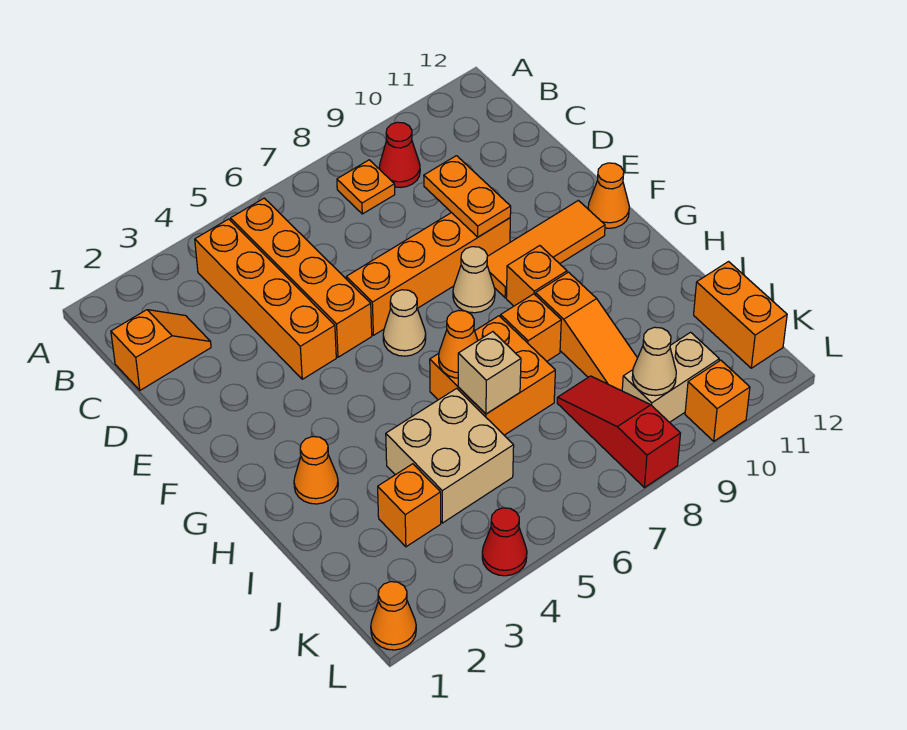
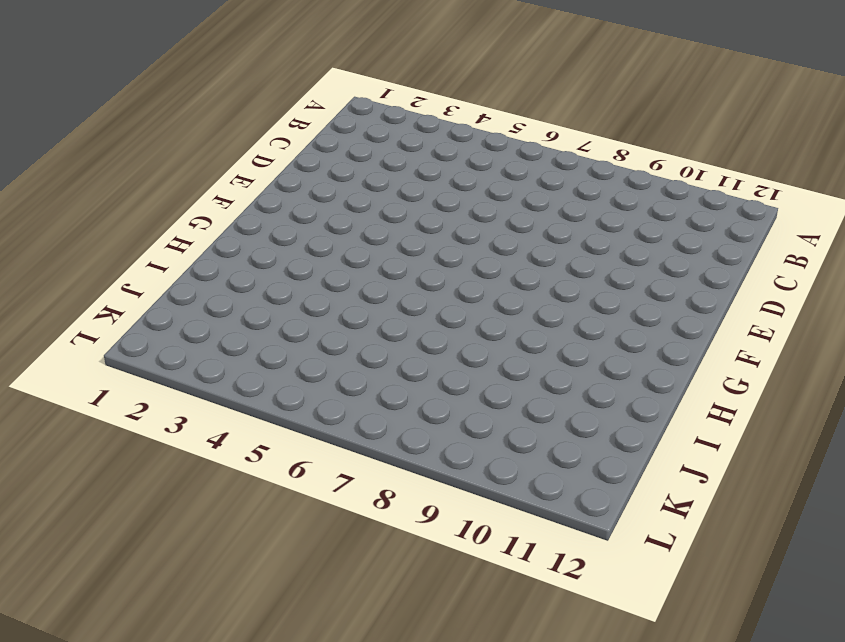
none -> orange brick B4:E4 level 1
none -> orange brick B5:E5 level 1
none -> orange plate B8 level 1

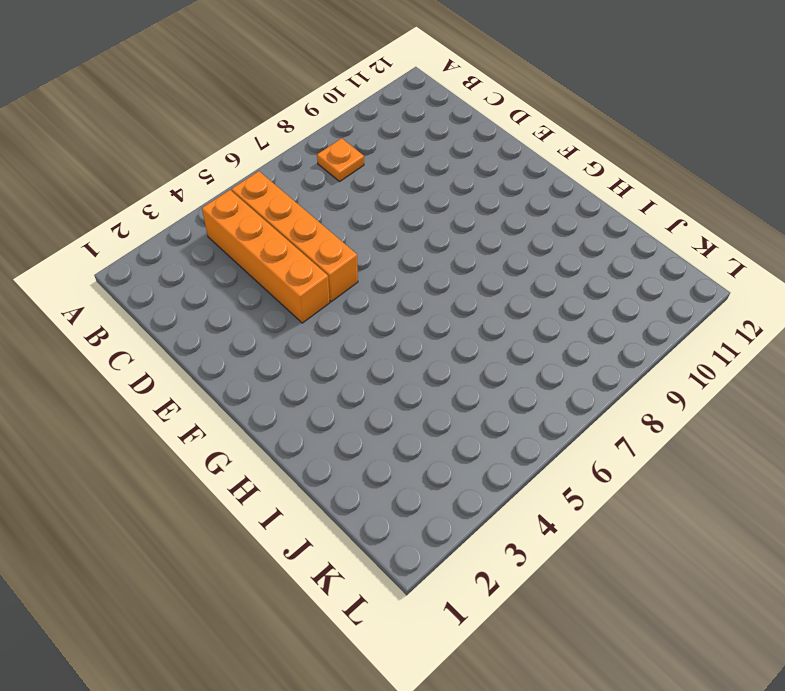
none -> red cone B9 level 1
none -> orange slope C1:C2 level 1 top 1
none -> orange brick E6:E9 level 1

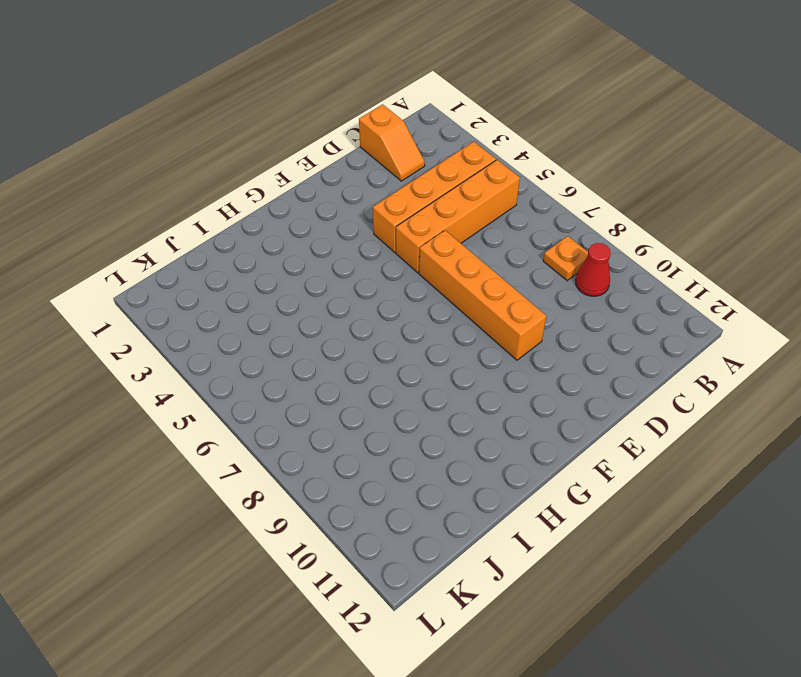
none -> tan cone F6 level 1
none -> tan cone F8 level 1
none -> orange tile F9:F11 level 1

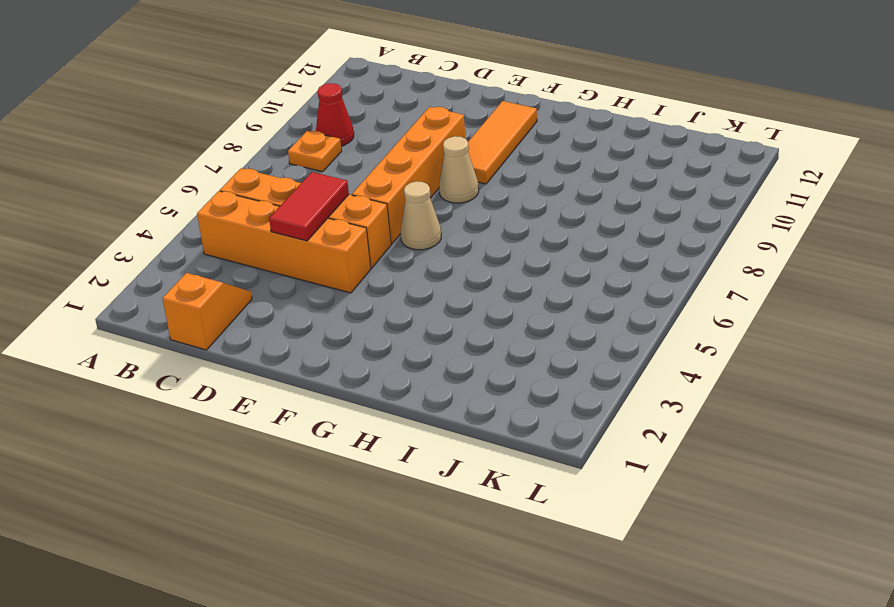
red tile D4:D5 level 2 -> none
none -> orange cone F12 level 1
none -> orange brick G9 level 1
none -> orange cone H2 level 1

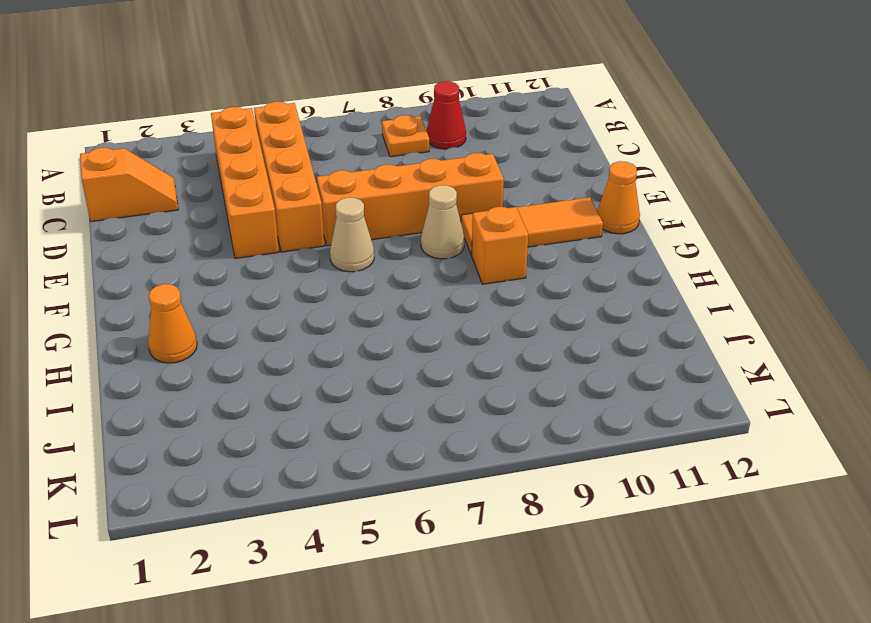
none -> orange brick H6:I7 level 1
none -> orange brick H8 level 1
none -> orange slope H9:J9 level 1 top H

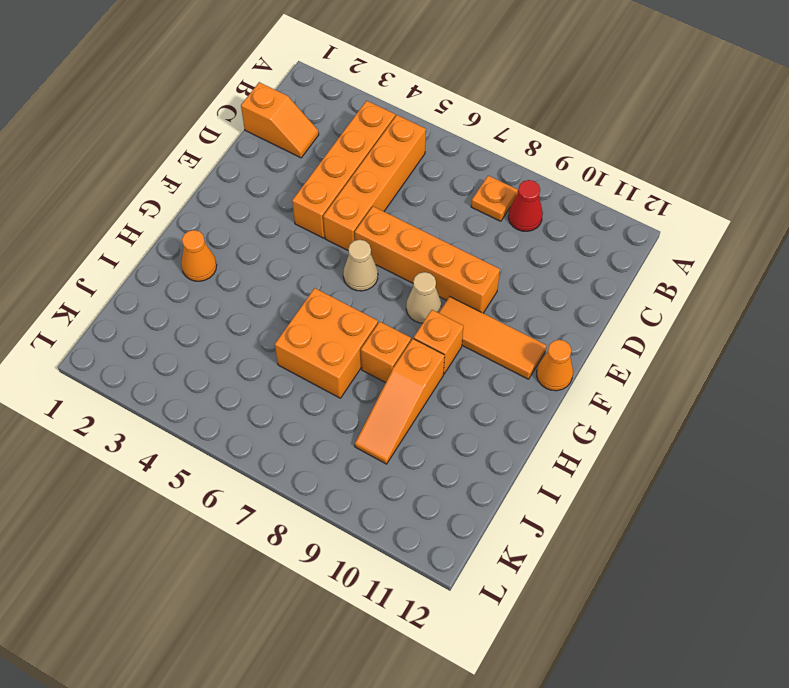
none -> tan brick I4:J5 level 1
none -> orange brick J3 level 1
none -> red slope J8:L8 level 1 top L

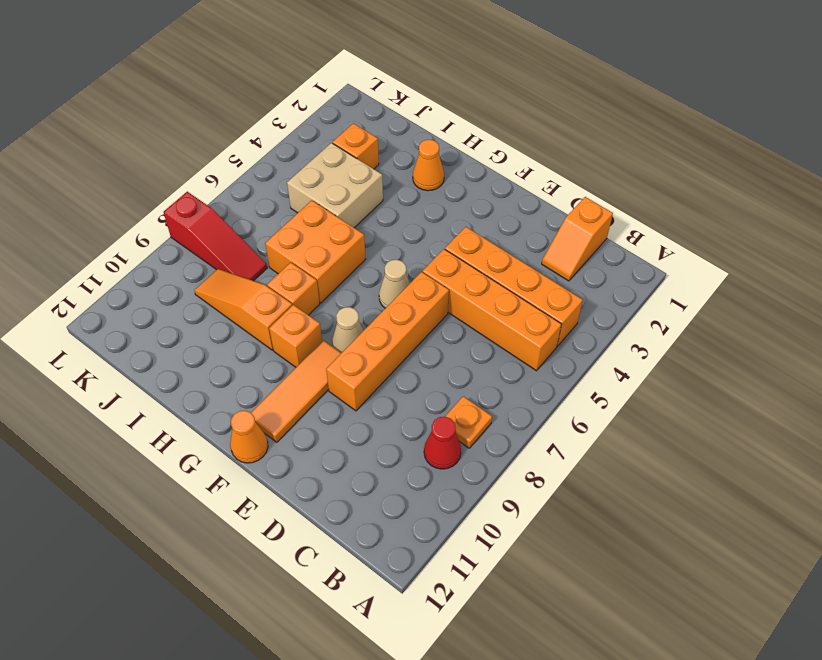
none -> orange brick J12:K12 level 1
none -> tan brick K9:K10 level 1
none -> orange cone L1 level 1

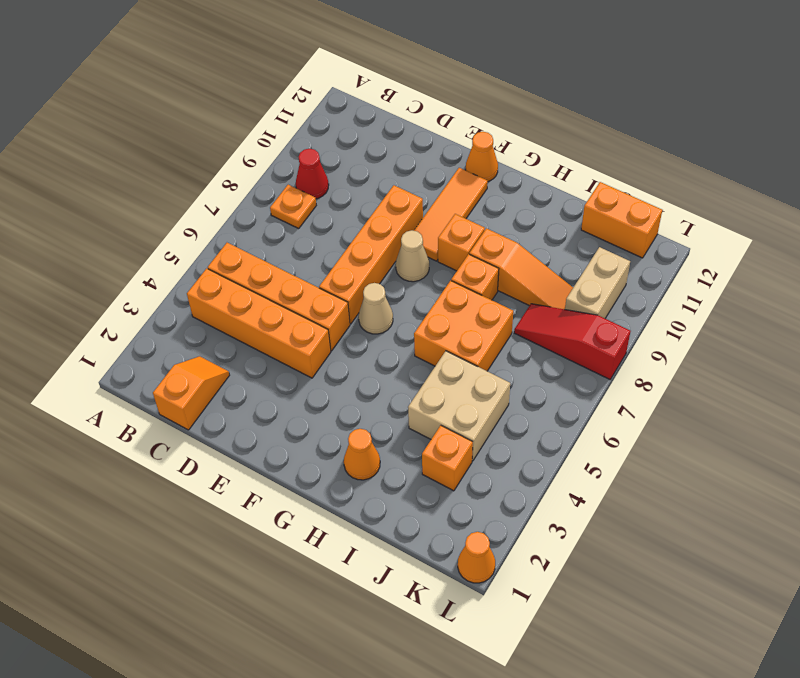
none -> red cone L4 level 1
none -> orange brick L10 level 1
none -> orange plate D9:E9 level 2

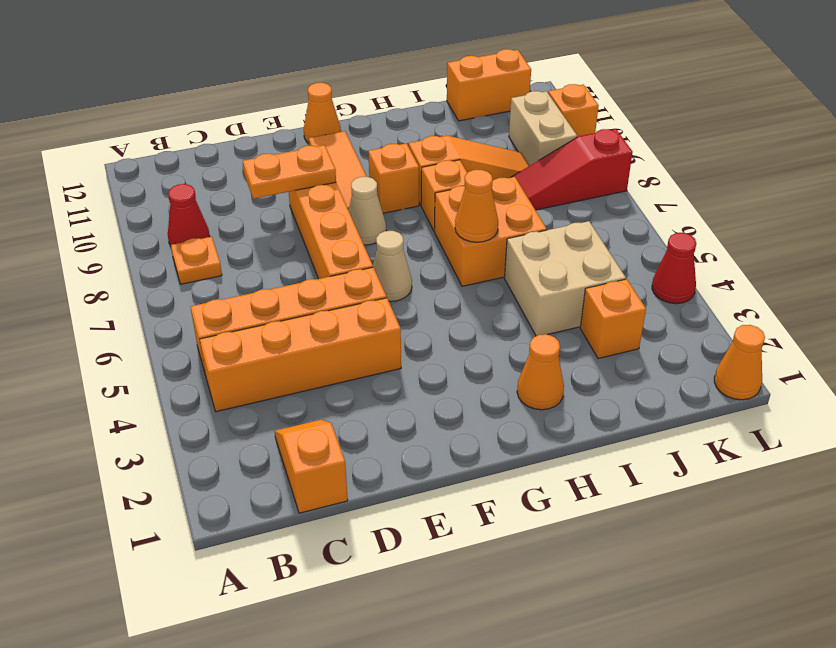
none -> tan brick I6 level 2
none -> tan cone K9 level 2

